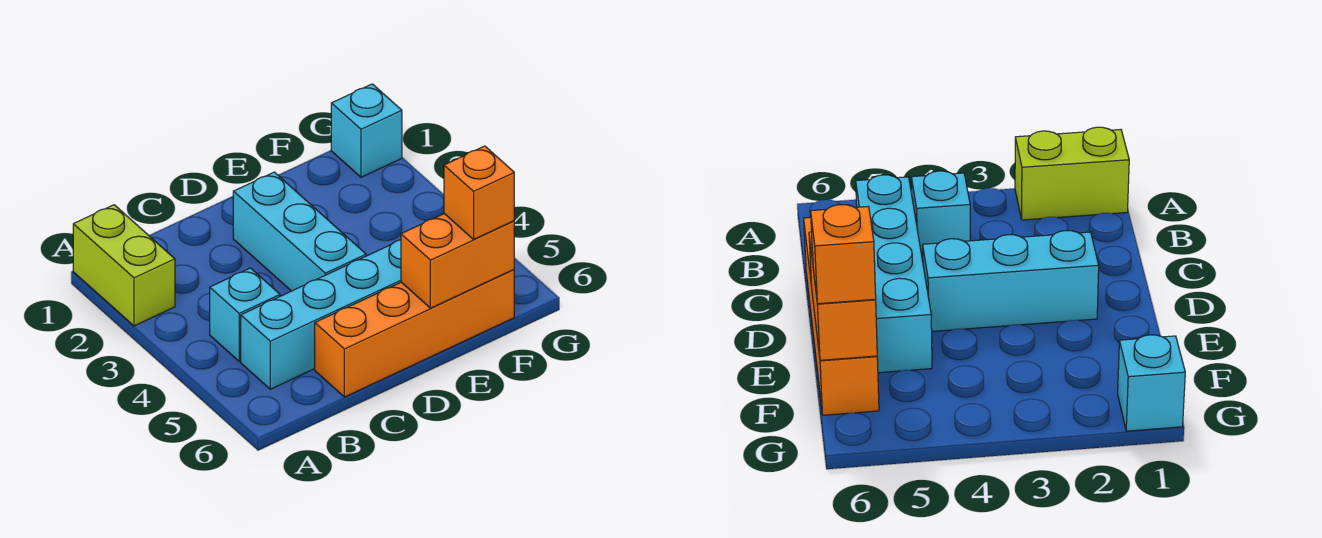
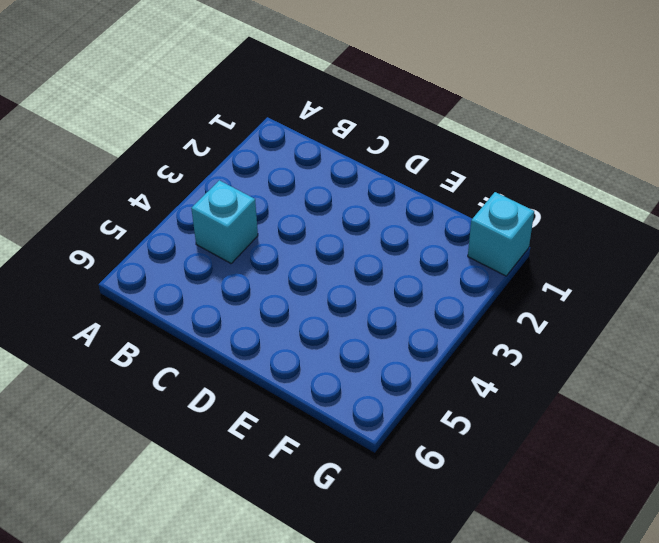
none -> lime brick A1:A2 level 1
none -> cyan brick B5:E5 level 1

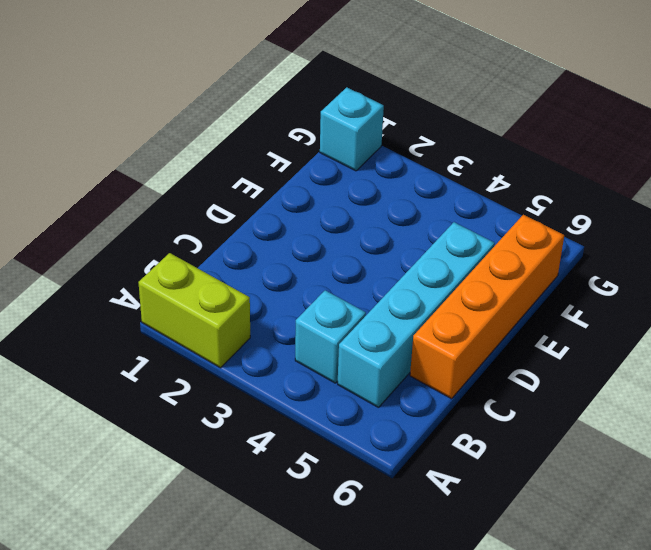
none -> cyan brick D2:D4 level 1
none -> orange brick E6:F6 level 2

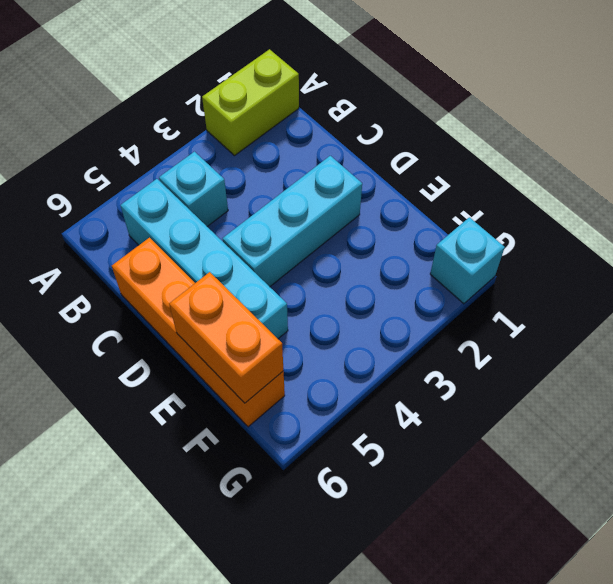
none -> orange brick F6 level 3

